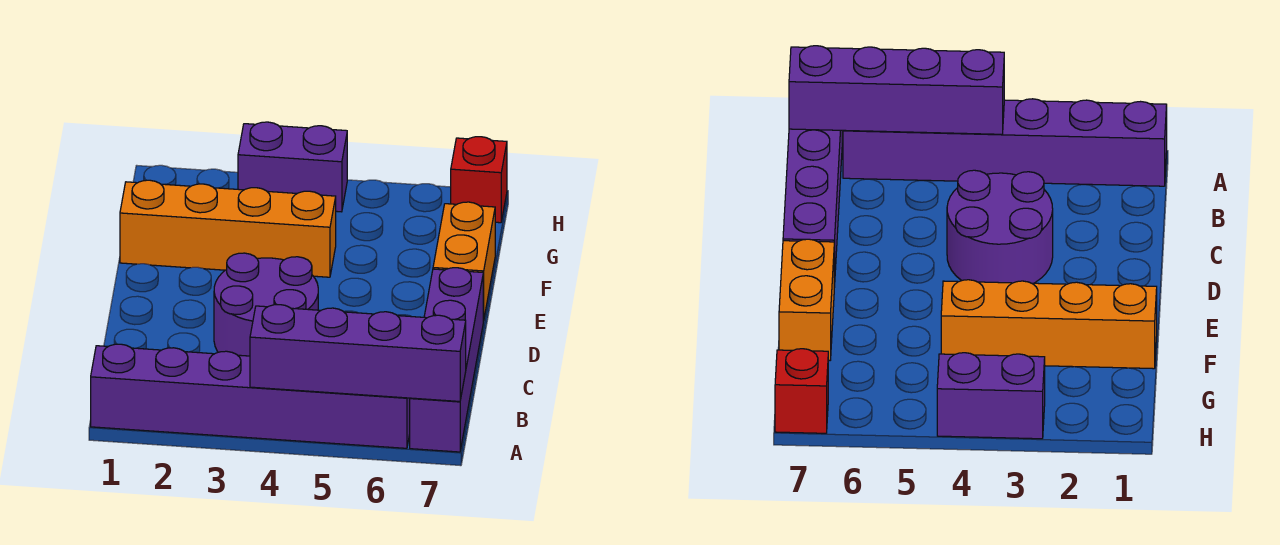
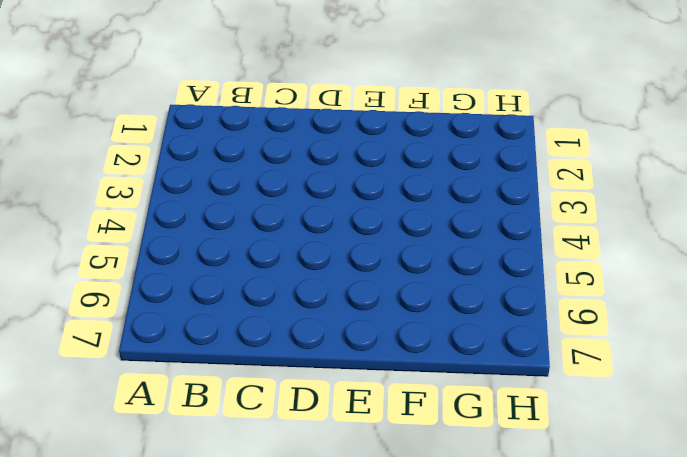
none -> purple brick A1:A6 level 1
none -> purple brick A7:D7 level 1

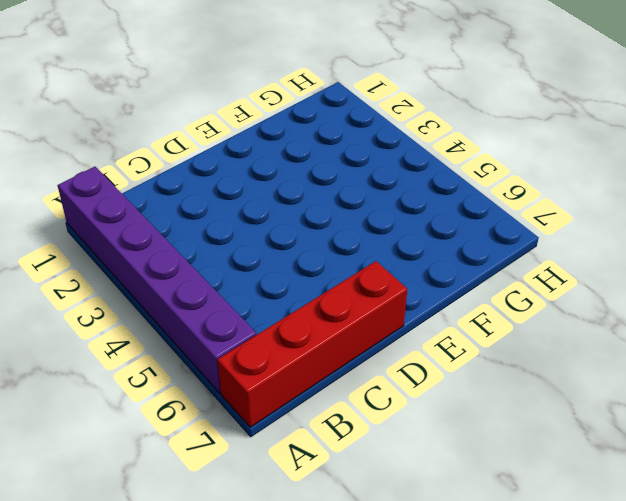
red brick A7:D7 level 1 -> purple brick A7:D7 level 1
none -> purple round brick C3:D4 level 1
none -> orange brick E7:F7 level 1

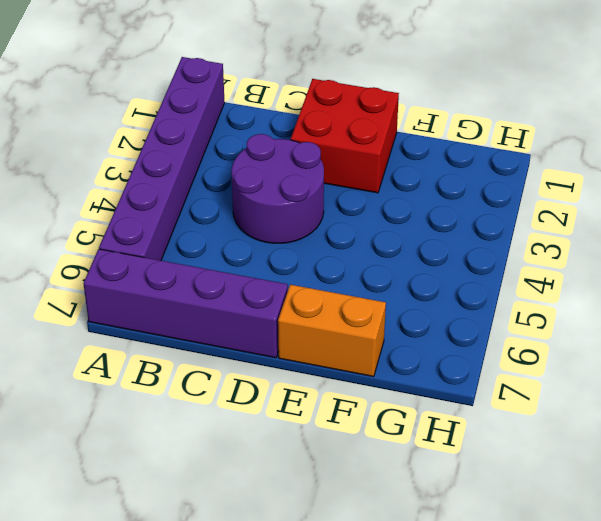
red brick D1:E2 level 1 -> none
none -> orange brick F1:F4 level 1
none -> purple brick H3:H4 level 1

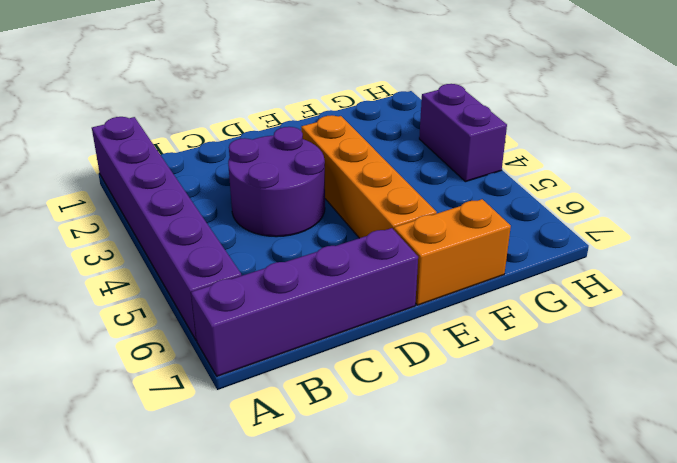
orange brick E3:E6 level 1 -> orange brick F1:F4 level 1
none -> red brick H7 level 1
none -> purple brick A4:A7 level 2

